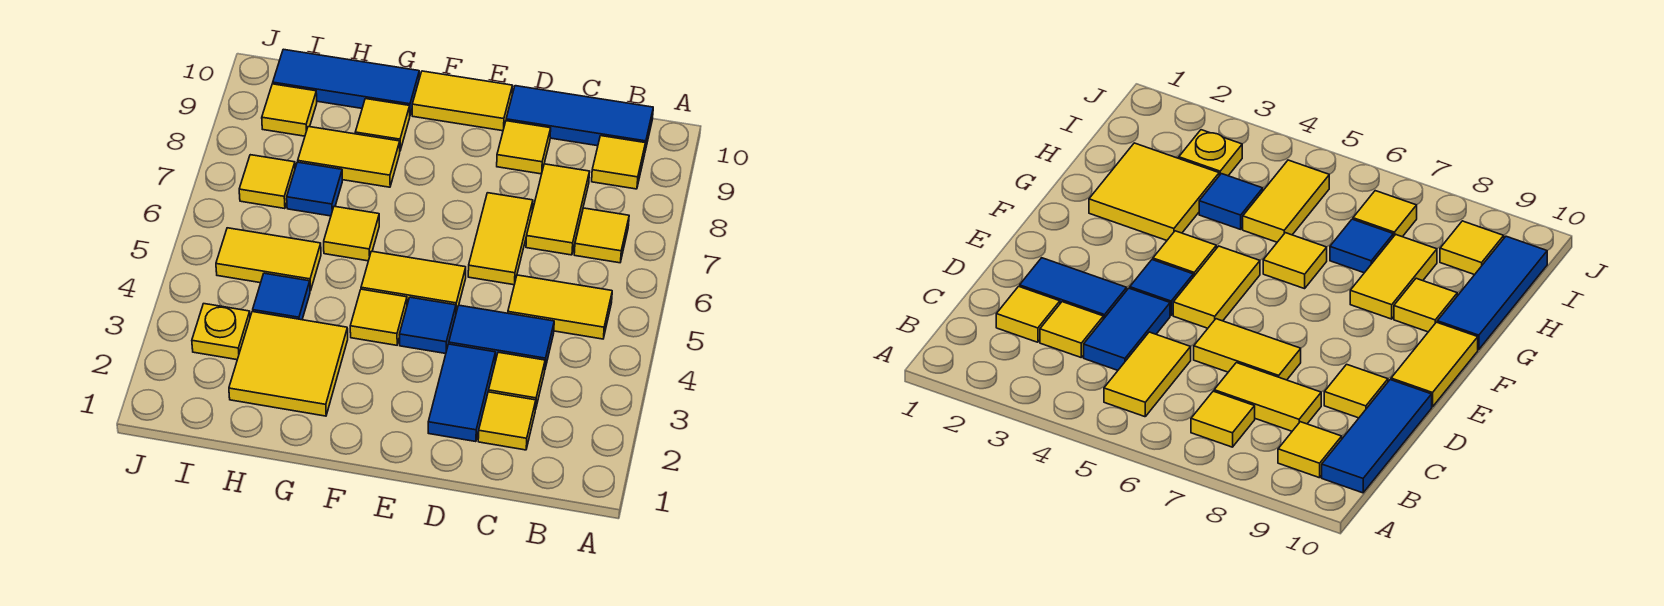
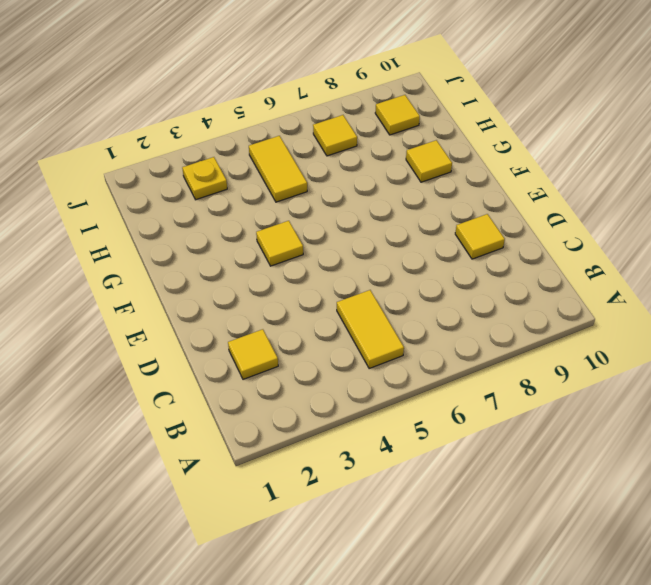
none -> yellow tile B7 level 1
none -> yellow tile B9 level 1
none -> blue tile B10:D10 level 1

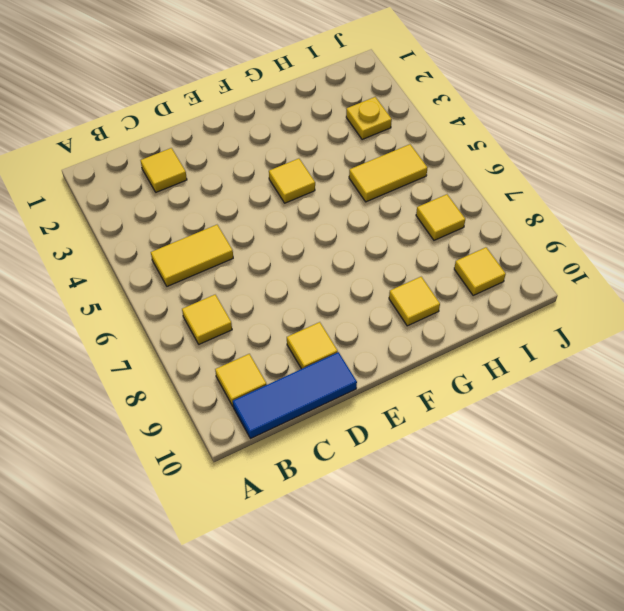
none -> yellow tile C3 level 1
none -> blue tile C4:D4 level 1
none -> yellow tile C7:C8 level 1

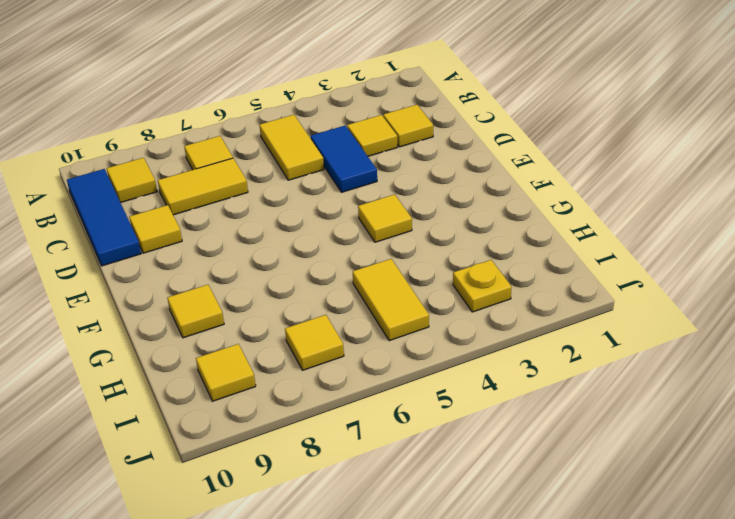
none -> blue tile D2:D3 level 1
none -> yellow tile D6:D7 level 1
none -> blue tile E4 level 1

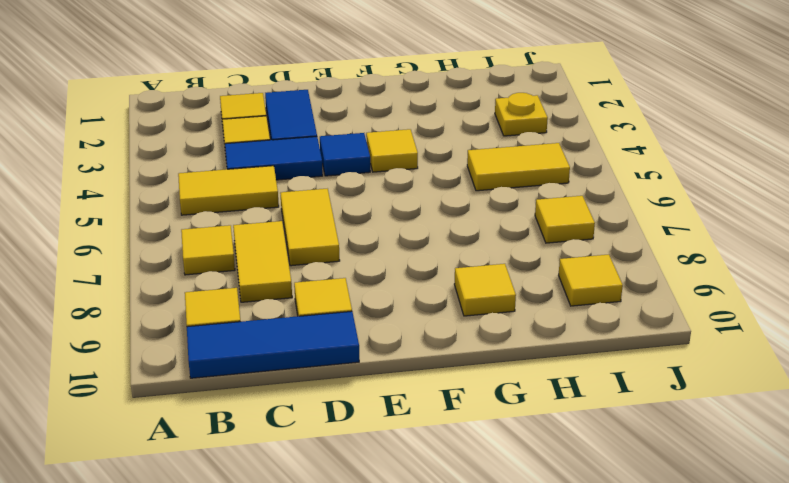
none -> yellow tile E5:F5 level 1
none -> yellow tile E10:F10 level 1
none -> yellow tile G2:H3 level 1

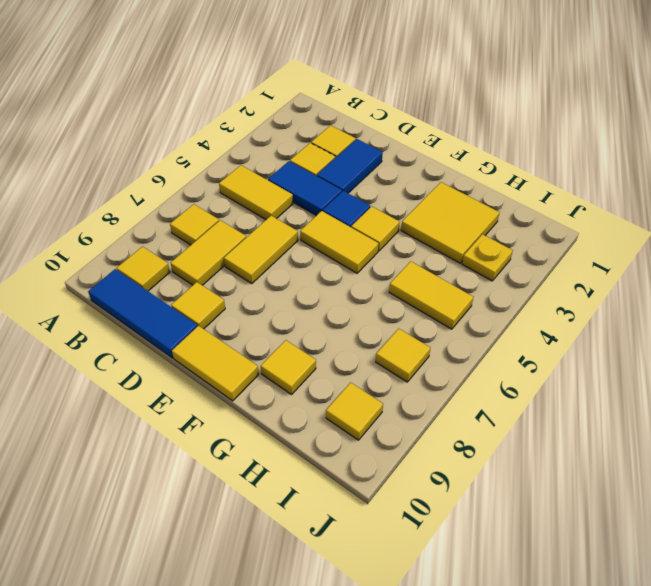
none -> yellow tile G6 level 1
none -> yellow tile G8:H8 level 1
none -> blue tile G10:I10 level 1

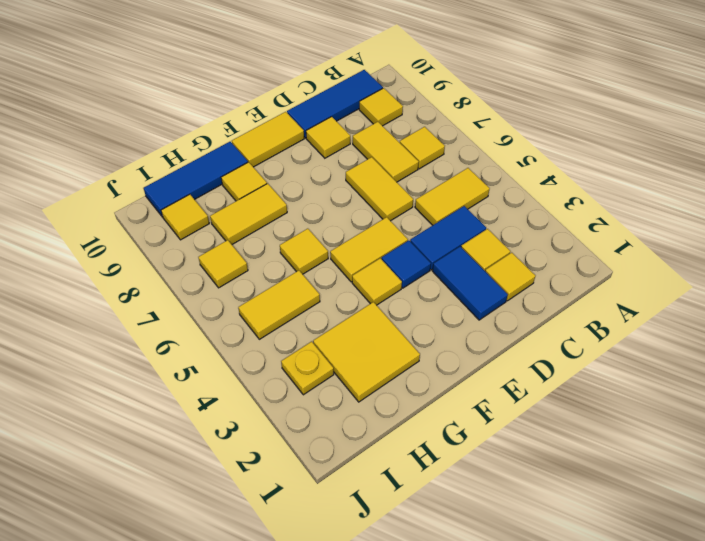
none -> blue tile H4 level 1
none -> blue tile H7 level 1

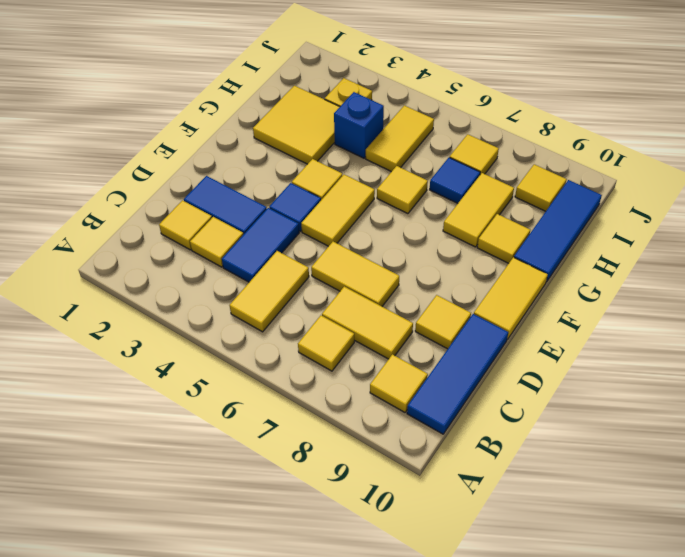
blue brick H4 level 1 -> blue tile H4 level 1

